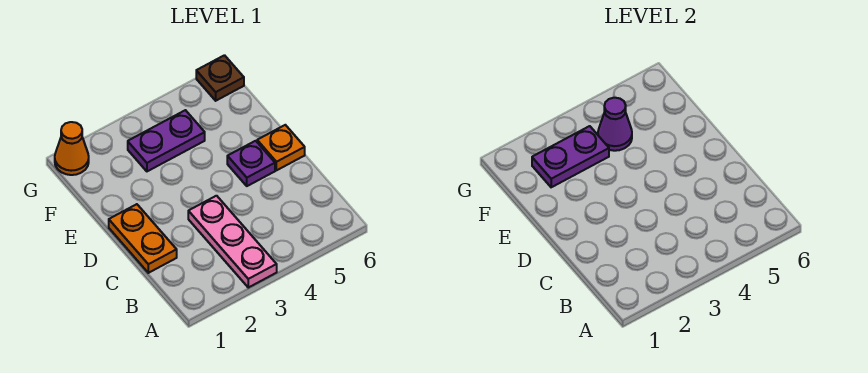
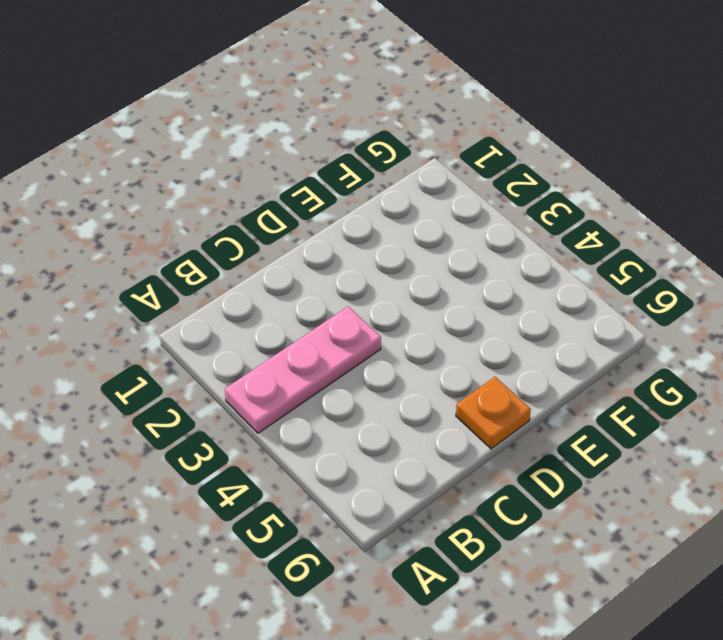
none -> orange plate C1:D1 level 1
none -> purple plate D5 level 1

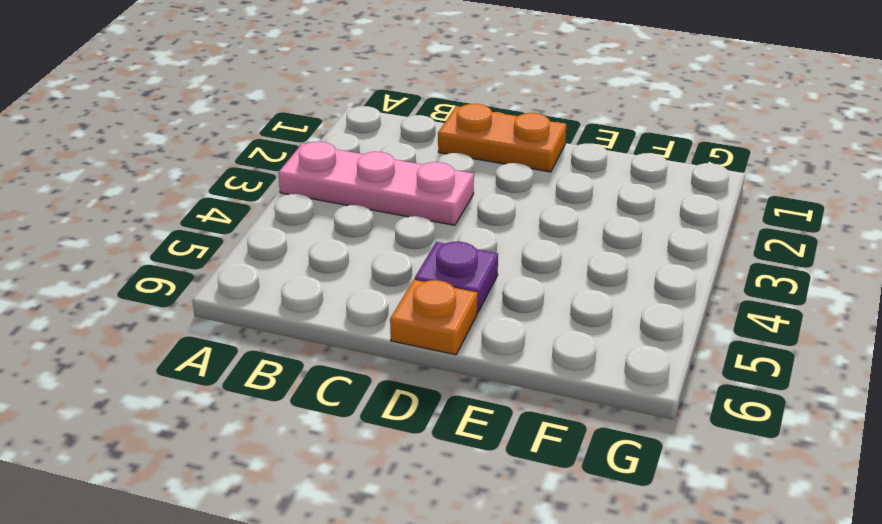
none -> purple plate F3:F4 level 1
none -> orange cone G1 level 1

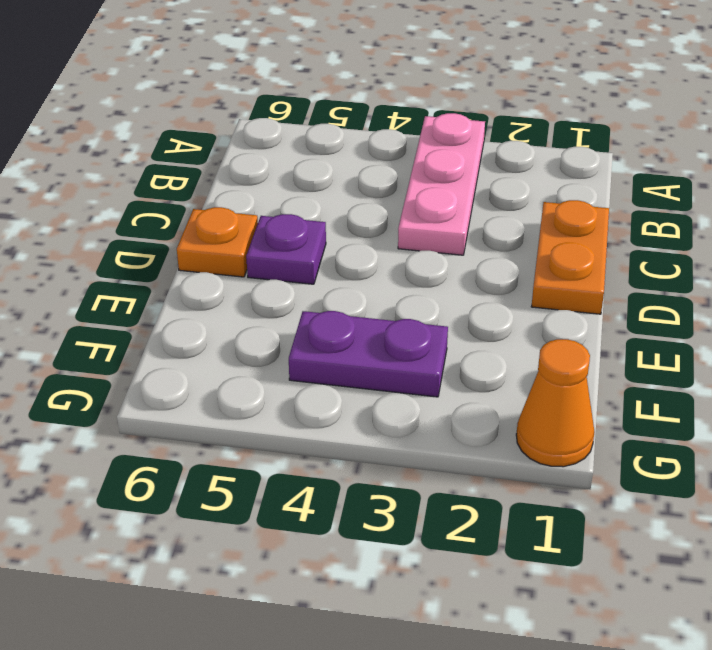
none -> brown plate G6 level 1
none -> purple plate F2:F3 level 2

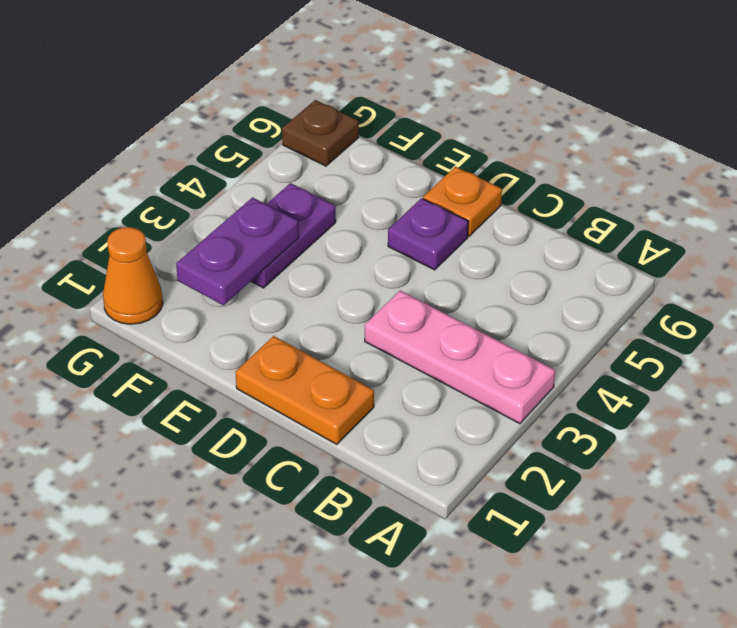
none -> purple cone F4 level 2

